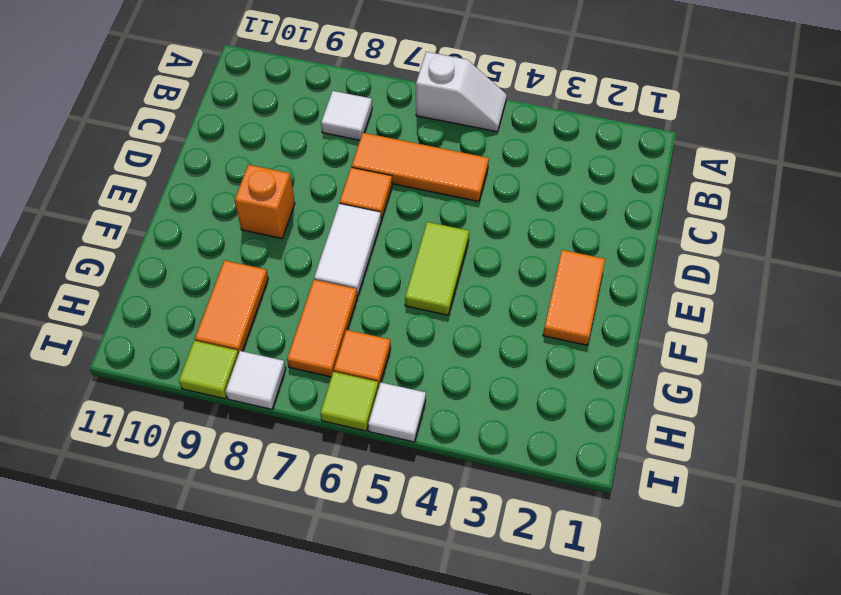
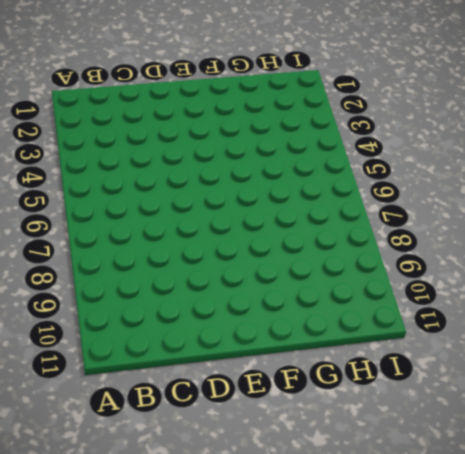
none -> white slope A5:A6 level 1 top 6
none -> white tile B8 level 1
none -> orange tile C5:C7 level 1

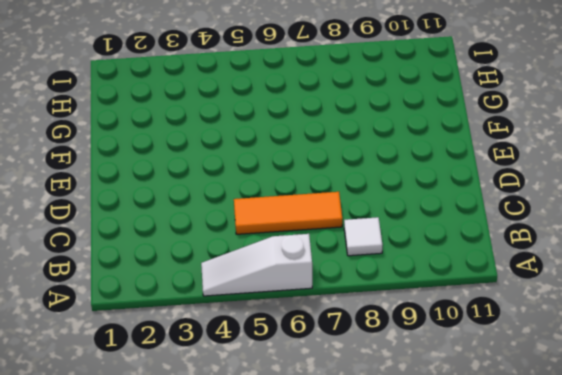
white slope A4:A6 level 1 top 6 -> white slope A5:A6 level 1 top 6
none -> orange tile D7 level 1
none -> orange tile E2:F2 level 1
none -> lime tile E5:F5 level 1

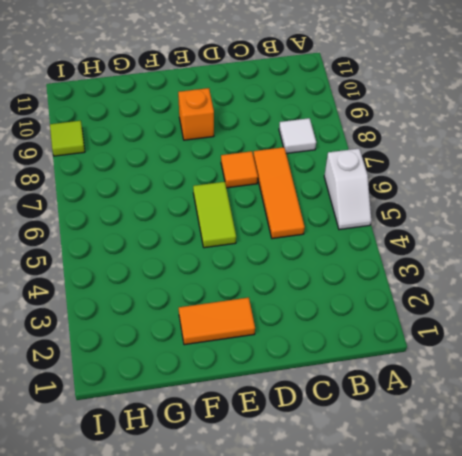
lime tile E5:E6 level 1 -> lime tile E5:F5 level 1
none -> white tile E7:F7 level 1
none -> orange tile G7:H7 level 1
none -> orange tile G9:H9 level 1

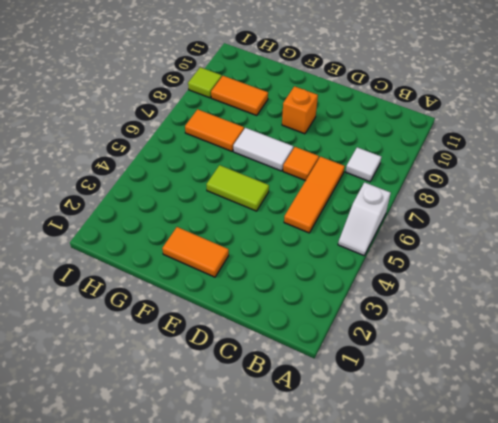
none -> orange tile H6 level 1
none -> white tile I5 level 1
none -> lime tile I6 level 1

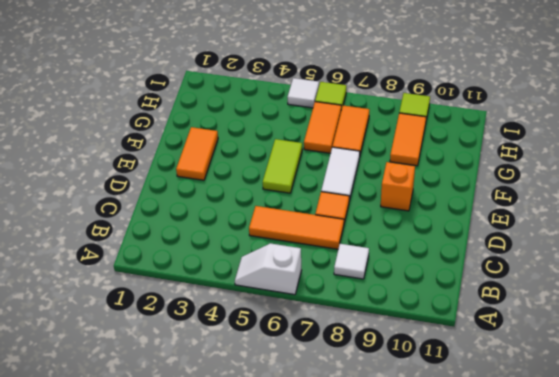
orange tile G6:H6 level 1 -> orange tile H6 level 1
none -> white tile I8 level 1

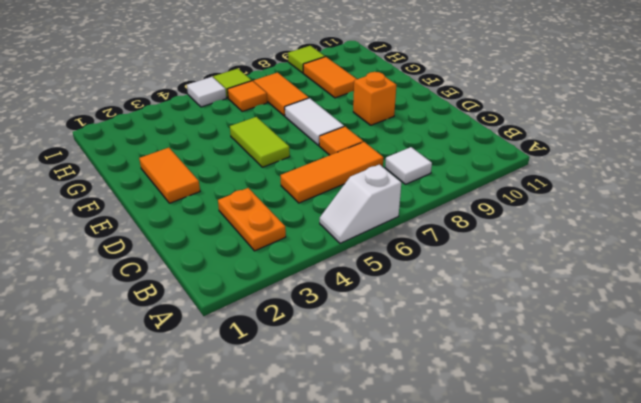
orange plate B3:C3 level 1 -> none
none -> white tile I8 level 1

